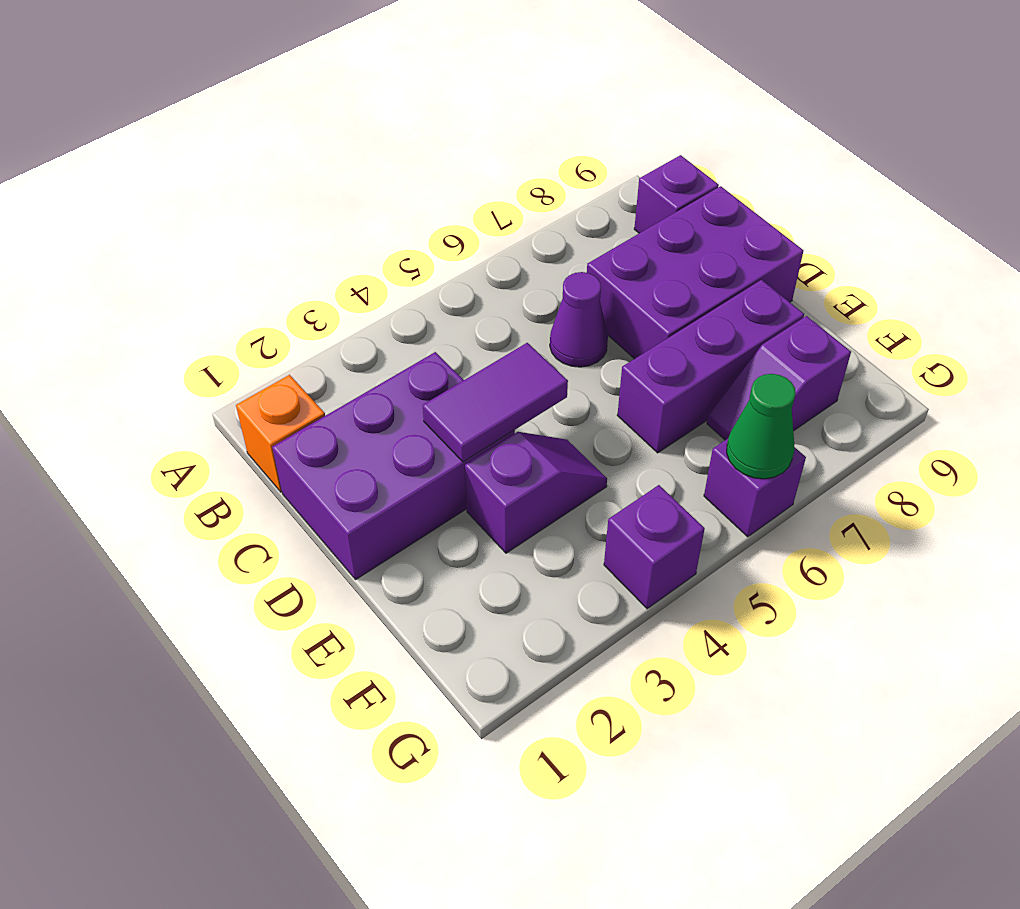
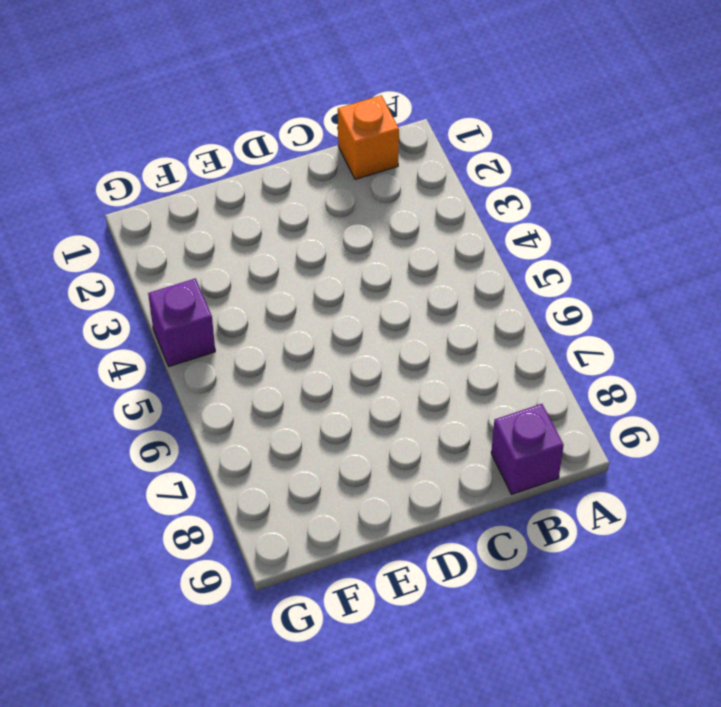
none -> purple brick C1:D3 level 1
none -> purple cone C6 level 1
none -> purple brick C7:D9 level 1

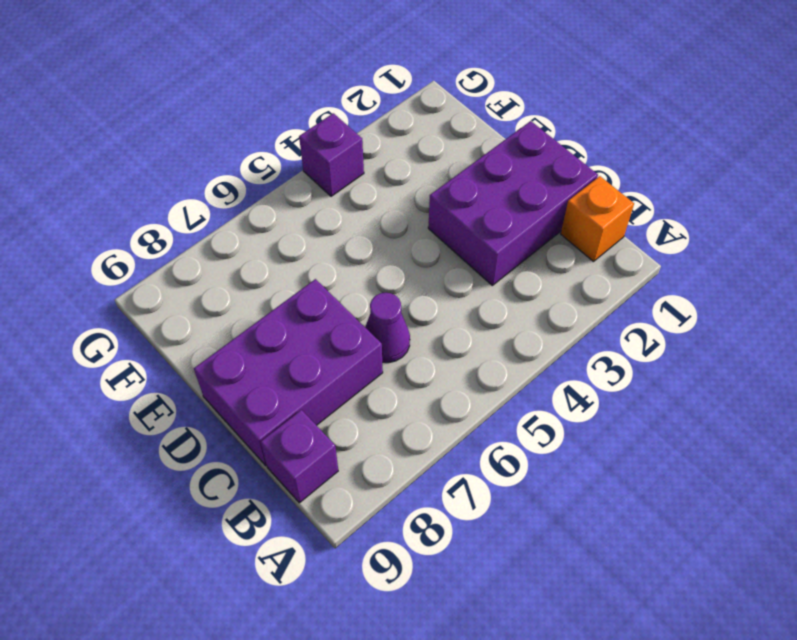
none -> purple slope E3:E4 level 1 top 3
none -> purple brick E6:E8 level 1
none -> purple slope F7:F8 level 1 top 8

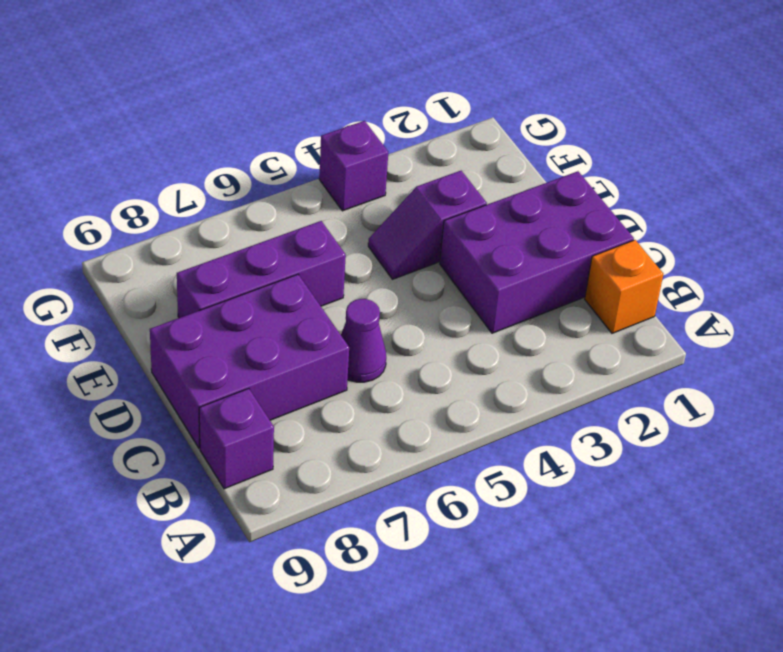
none -> purple slope F7:F8 level 1 top 8
none -> purple brick G6 level 1
none -> purple tile D3:D4 level 2

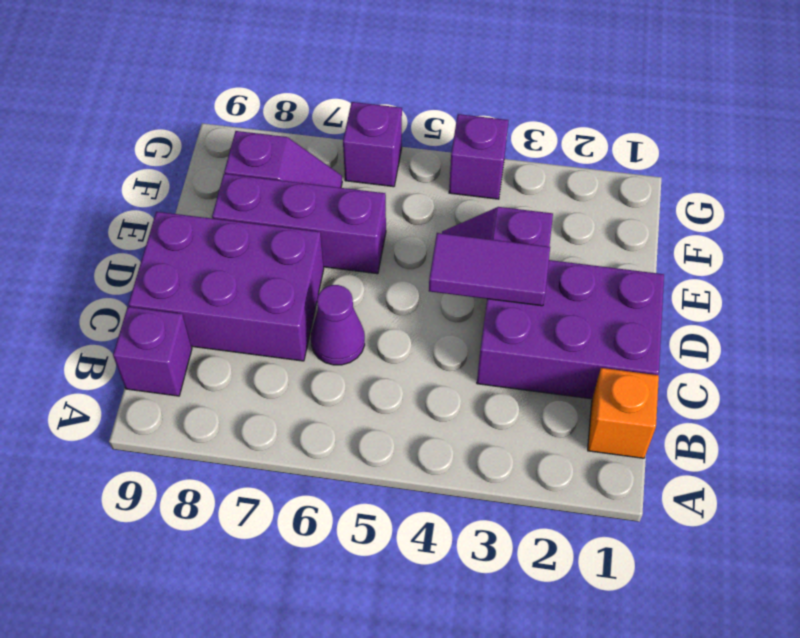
none -> green cone G6 level 2

